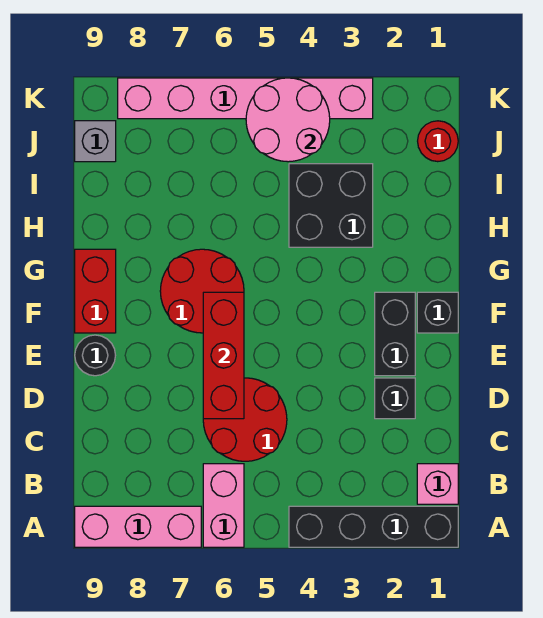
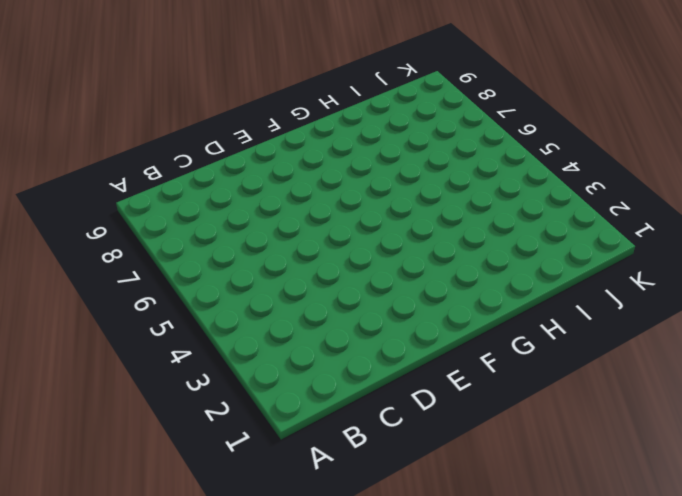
none -> black brick A1:A4 level 1
none -> pink brick A6:B6 level 1
none -> pink brick A7:A9 level 1

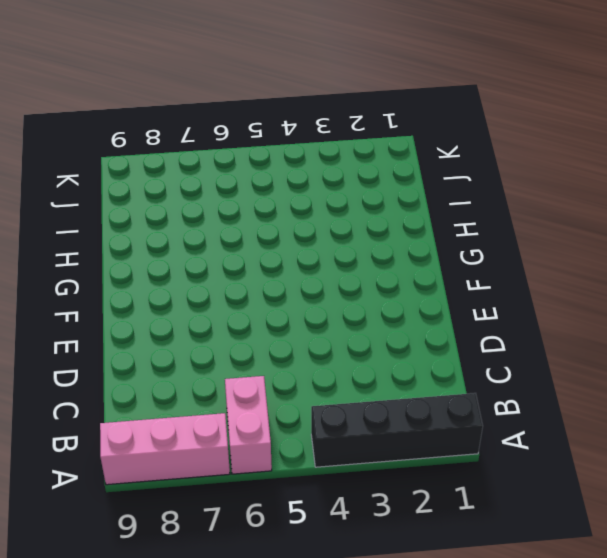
none -> pink brick B1 level 1
none -> red round brick C5:D6 level 1
none -> black brick D2 level 1

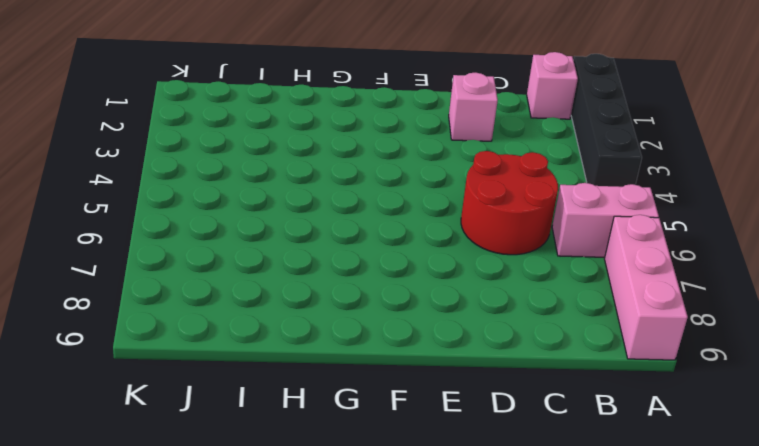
pink brick D2 level 1 -> black brick D2 level 1
none -> black brick E2:F2 level 1
none -> black round brick E9 level 1
none -> black brick F1 level 1

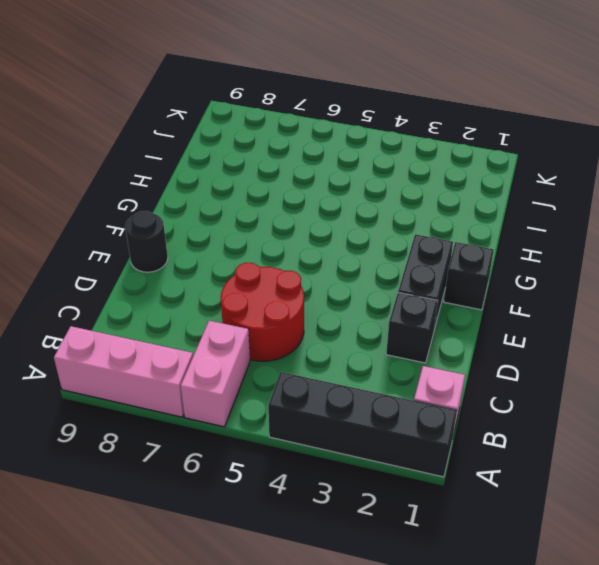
none -> red round brick F6:G7 level 1
none -> red brick F9:G9 level 1
none -> black brick H3:I4 level 1

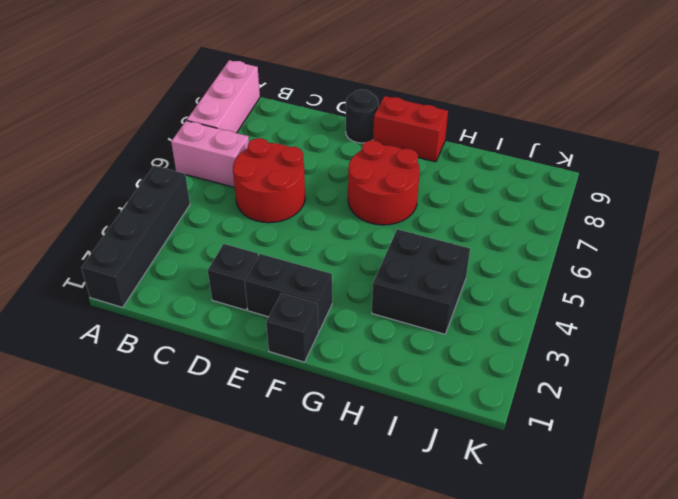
none -> pink brick B1 level 1
none -> red round brick J1 level 1
none -> grey brick J9 level 1

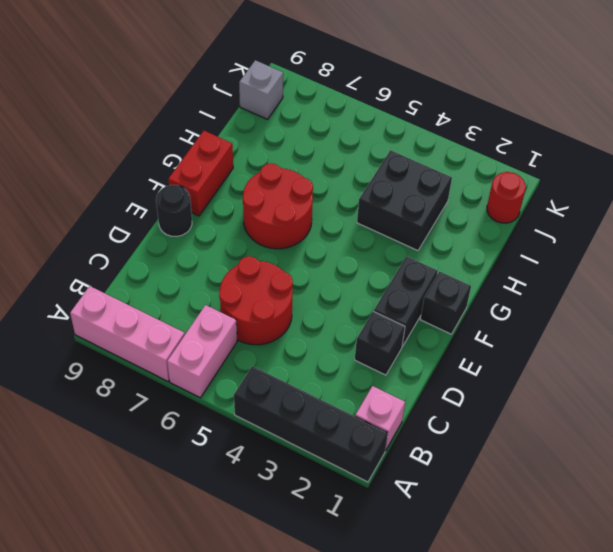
none -> pink brick K3:K8 level 1
none -> red brick D6:F6 level 2
none -> pink round brick J4:K5 level 2

